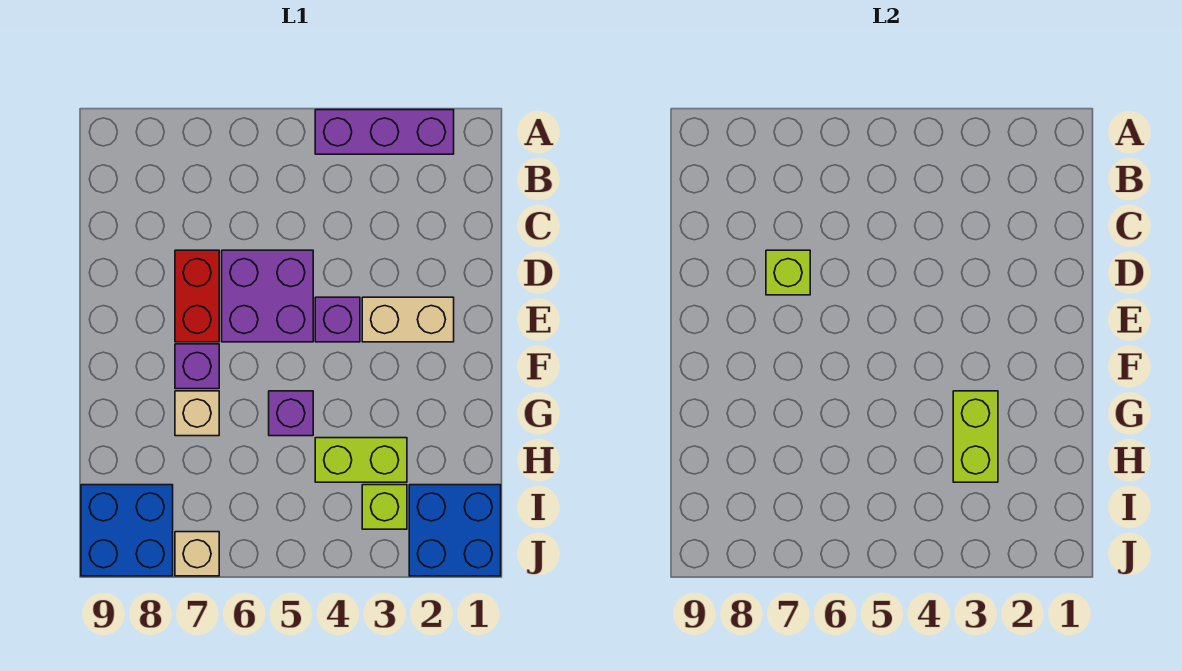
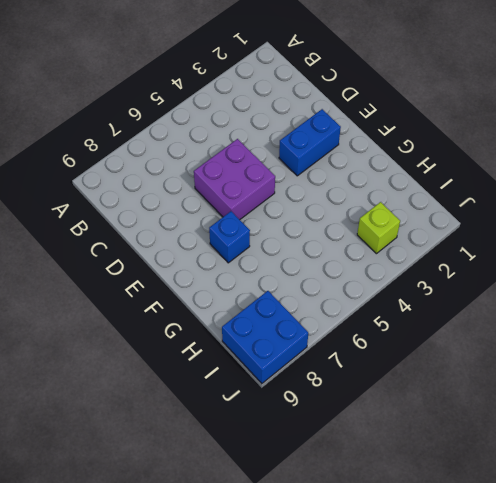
blue brick E2:E3 level 1 -> tan brick E2:E3 level 1
blue brick F7 level 1 -> purple brick F7 level 1
none -> purple brick A2:A4 level 1
none -> red brick D7:E7 level 1
none -> purple brick E4 level 1

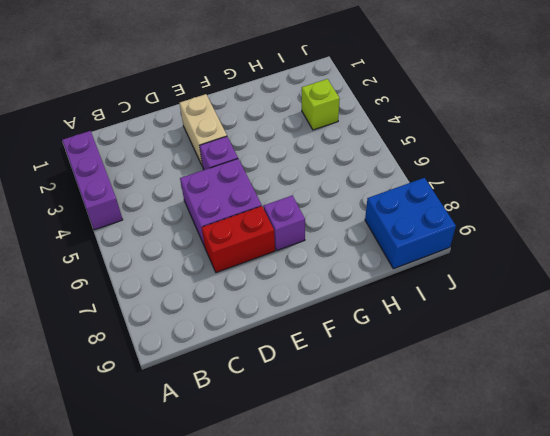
none -> purple brick G5 level 1
none -> tan brick G7 level 1
none -> lime brick H3:H4 level 1

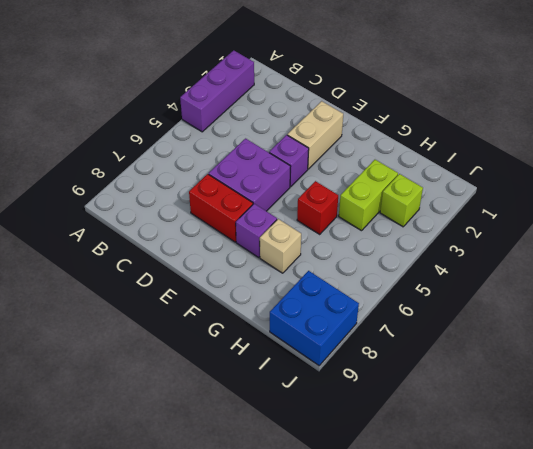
red brick G5 level 1 -> purple brick G5 level 1
none -> blue brick I1:J2 level 1
none -> tan brick J7 level 1
none -> lime brick D7 level 2

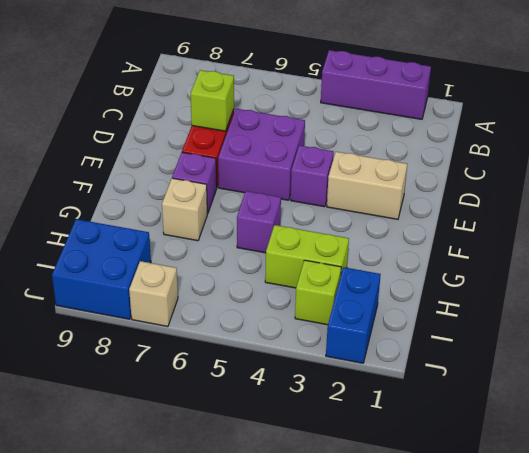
blue brick I2:J2 level 1 -> blue brick I1:J2 level 1
none -> lime brick G3:H3 level 2

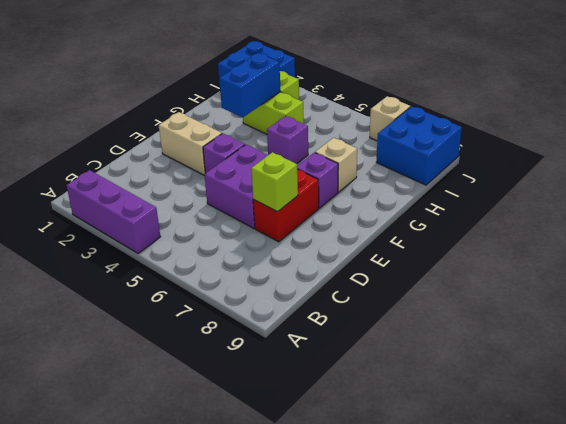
blue brick G3:H3 level 2 -> lime brick G3:H3 level 2

